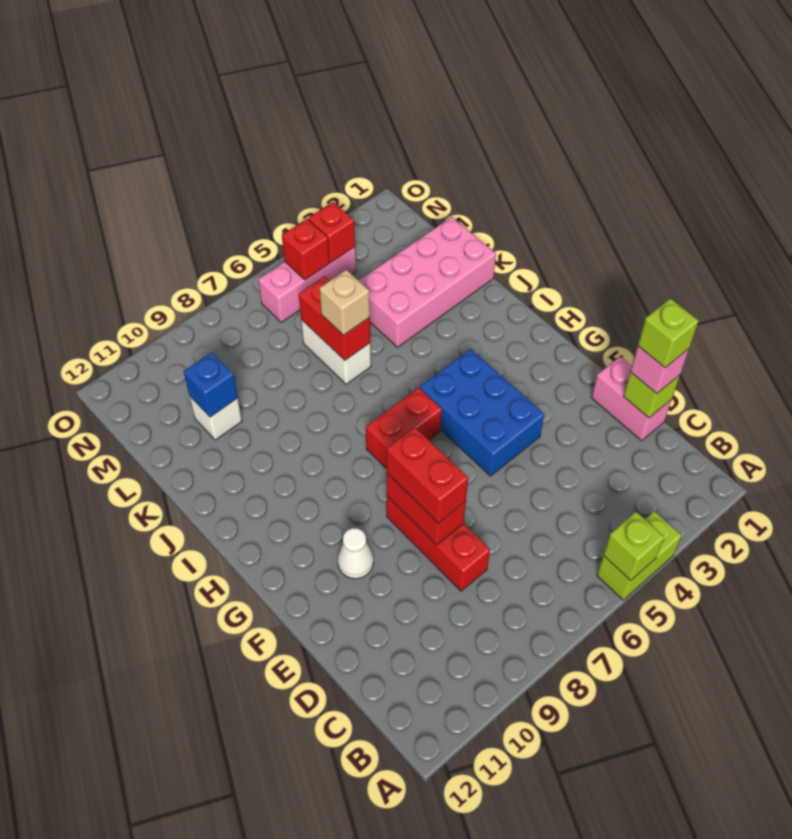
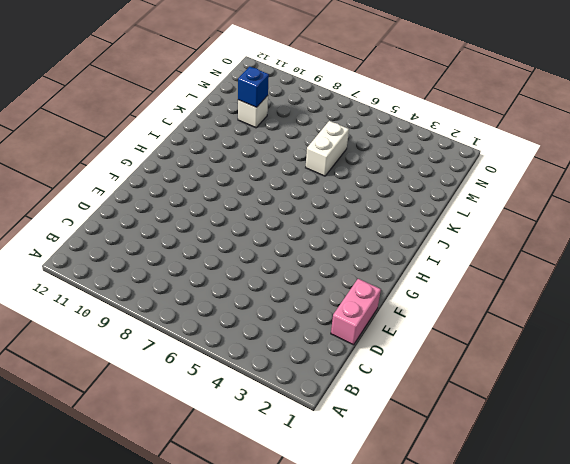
none -> lime brick A4:A5 level 1
none -> red brick D8:F8 level 1
none -> blue brick F4:H5 level 1

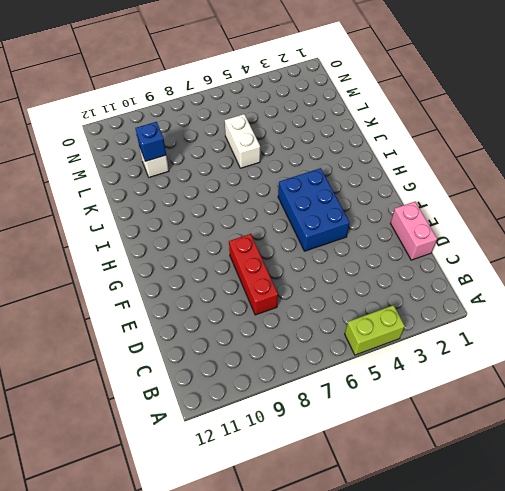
none -> white cone F10 level 1
none -> red brick H6:H7 level 1
none -> pink brick K1:L4 level 1

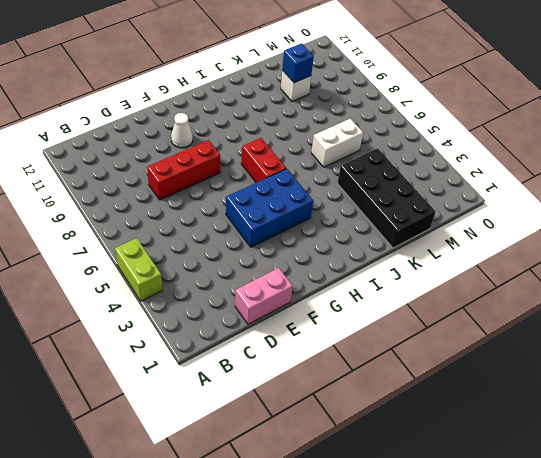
black brick K1:L4 level 1 -> pink brick K1:L4 level 1
none -> pink brick N4:N6 level 1
none -> lime brick A5 level 2
none -> lime brick D1 level 2

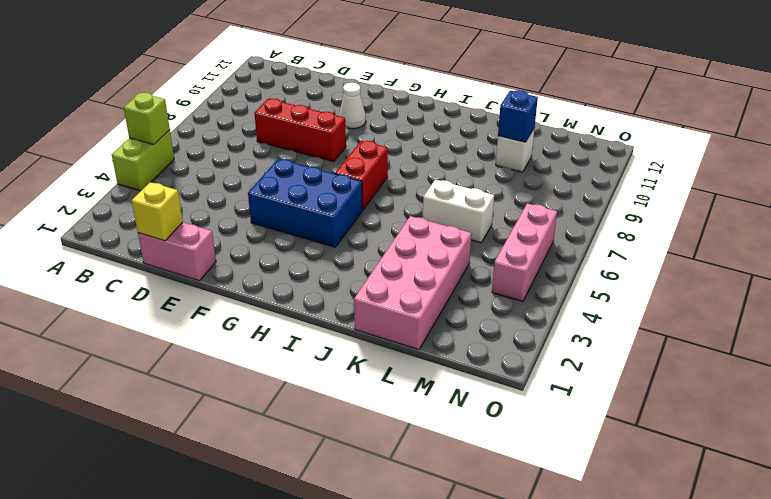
yellow brick D1 level 2 -> lime brick D1 level 2
none -> red brick E8:F8 level 2
none -> red brick K6:L6 level 2
none -> red brick N4 level 2

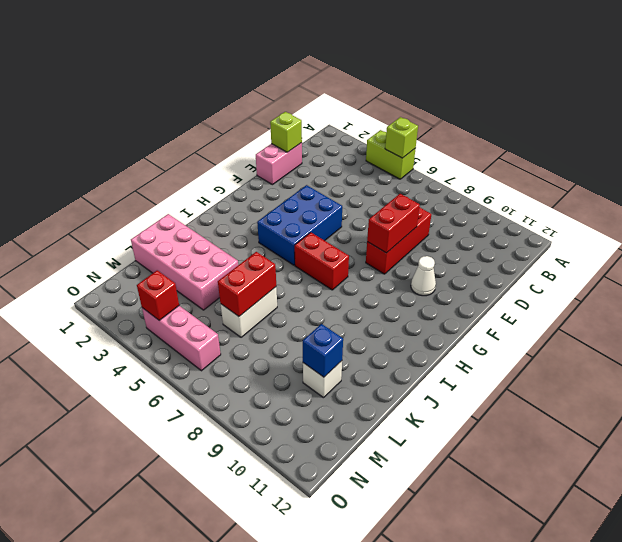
none -> red brick N5 level 2
none -> pink brick D1 level 3
none -> red brick E8:F8 level 3

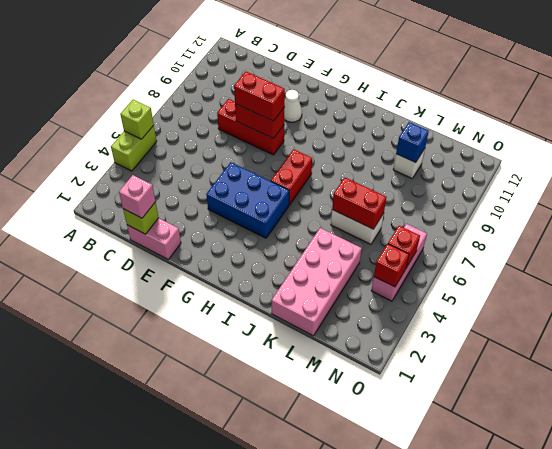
none -> tan brick K6 level 3
none -> lime brick D1 level 4

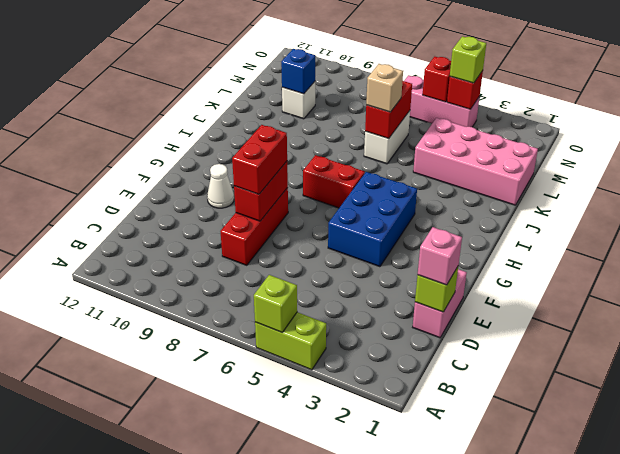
lime brick N4 level 3 -> lime brick D1 level 4

